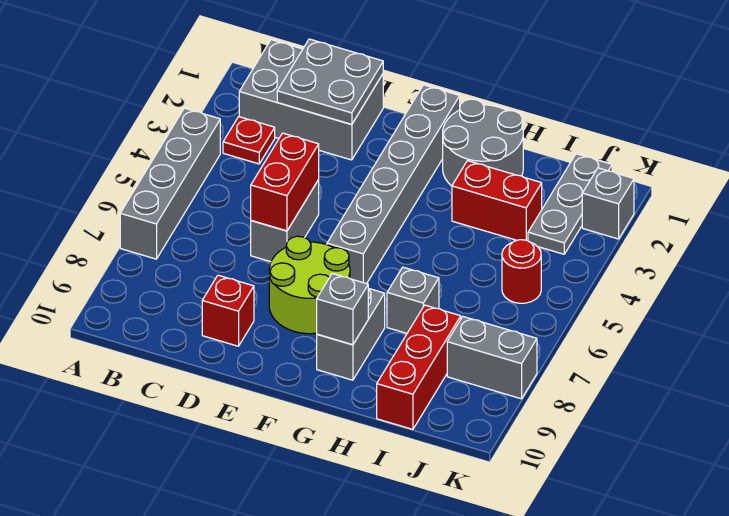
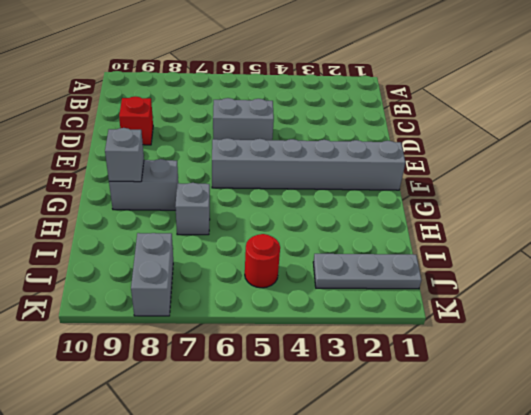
none -> grey brick A4:A7 level 1
none -> grey brick B1:D2 level 1
none -> red plate B3 level 1

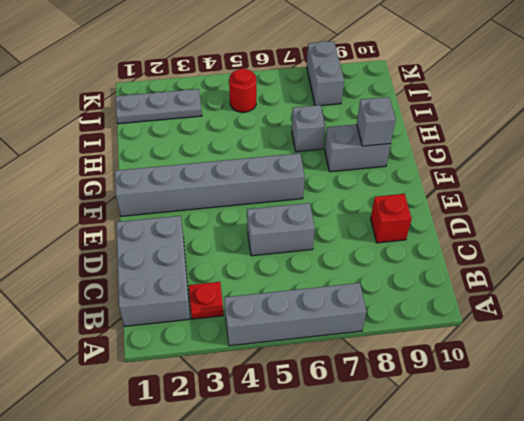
none -> lime round brick E7:F8 level 1
none -> grey round brick G1:H2 level 1
none -> red brick H3:I3 level 1

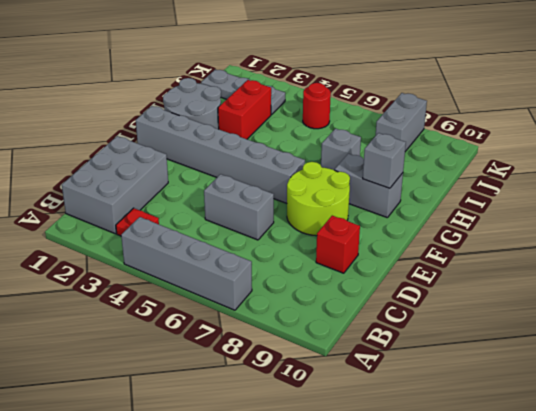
none -> red brick I8:I10 level 1
none -> grey brick K2 level 1
none -> grey plate C1:D2 level 2

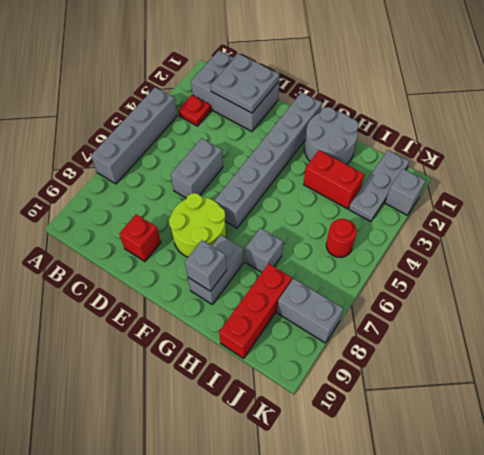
none -> red brick D5:D6 level 2

